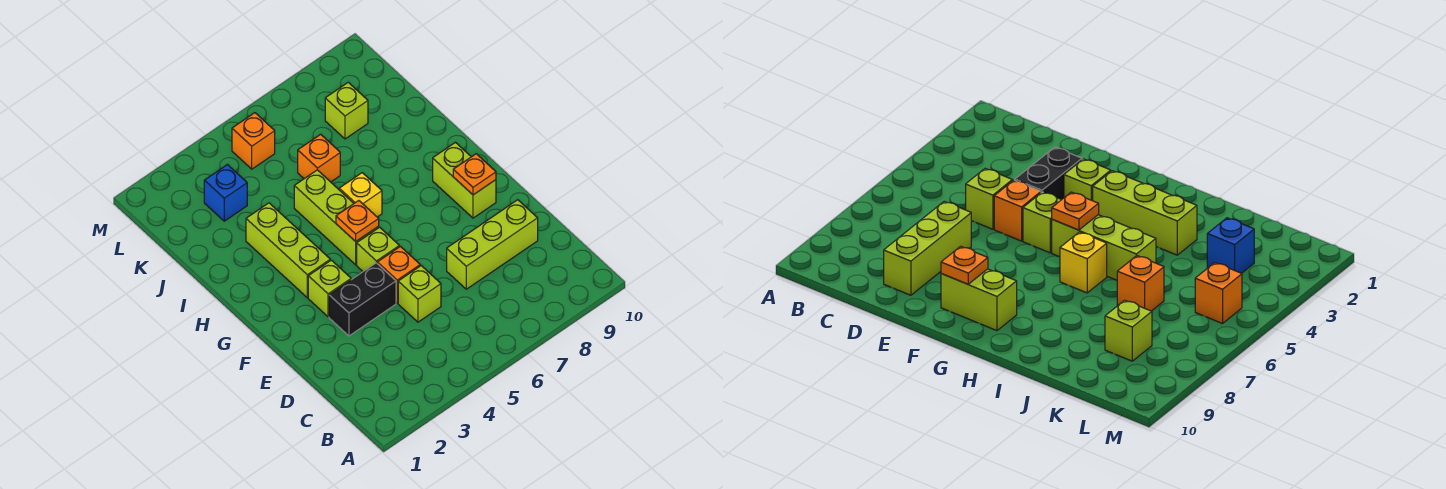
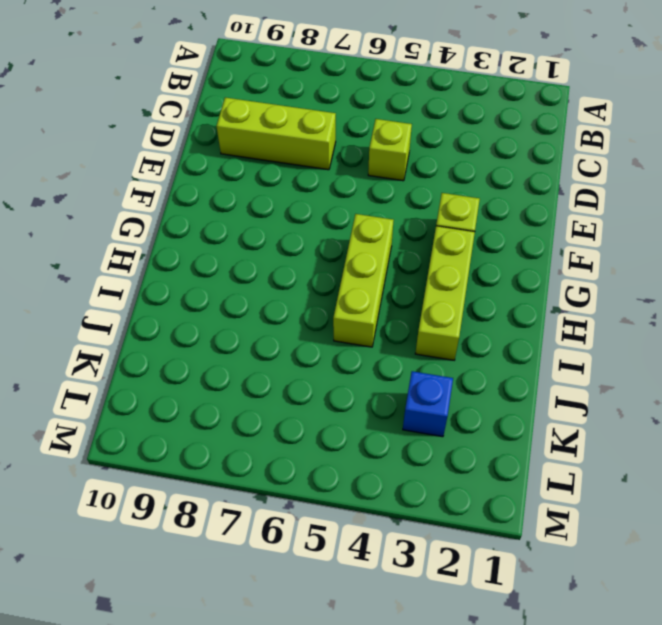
none -> black brick E3:E4 level 1
none -> orange brick E5 level 1
none -> lime brick F5 level 1

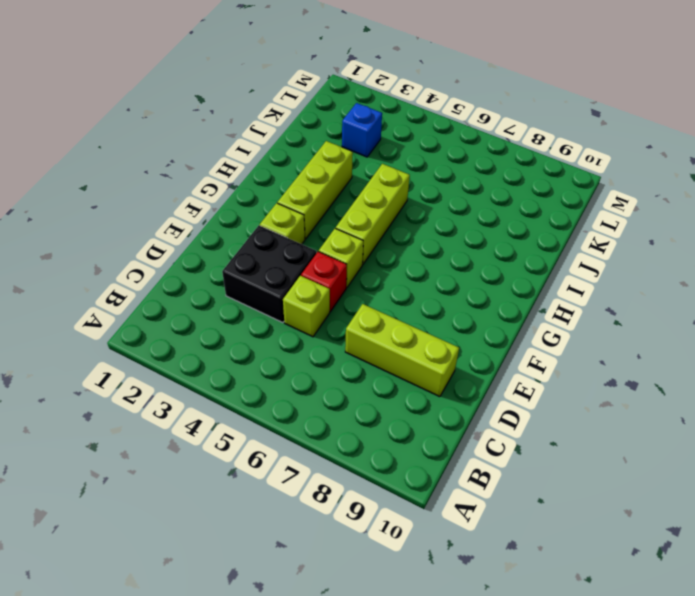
black brick D3:E4 level 1 -> black brick E3:E4 level 1
red brick E5 level 1 -> orange brick E5 level 1
none -> lime brick F9:G9 level 1
none -> yellow brick H6 level 1
none -> orange brick J6 level 1

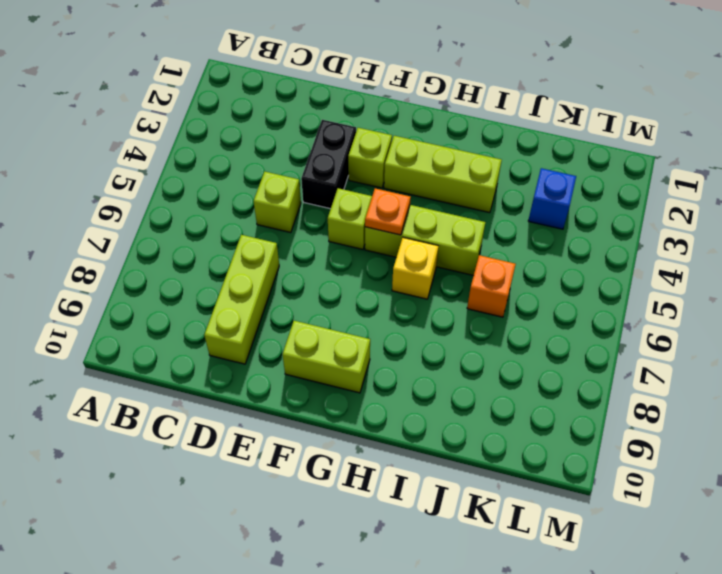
none -> orange brick E5 level 1
none -> lime brick K8 level 1
none -> orange brick L5 level 1

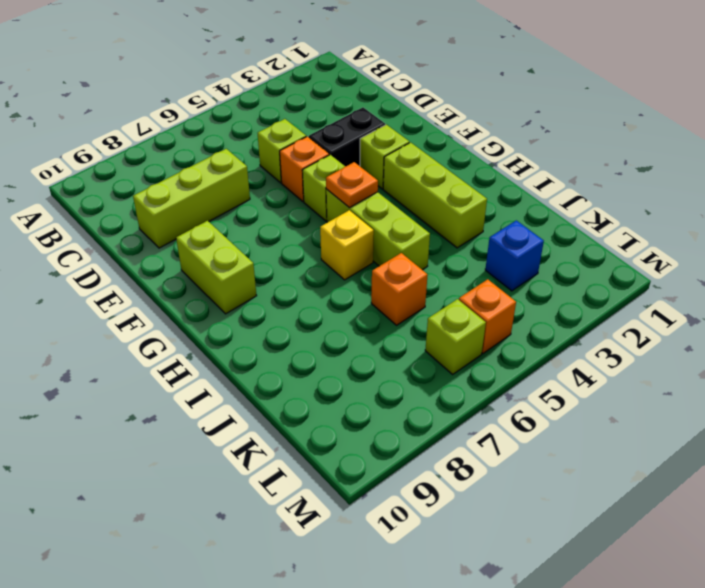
lime brick L6 level 1 -> lime brick K8 level 1
none -> orange plate F9 level 2

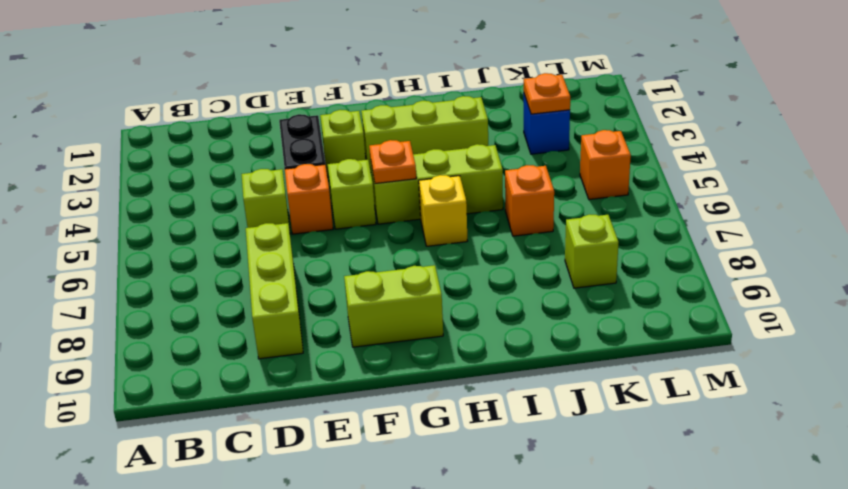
orange plate K3 level 2 -> orange plate F9 level 2

